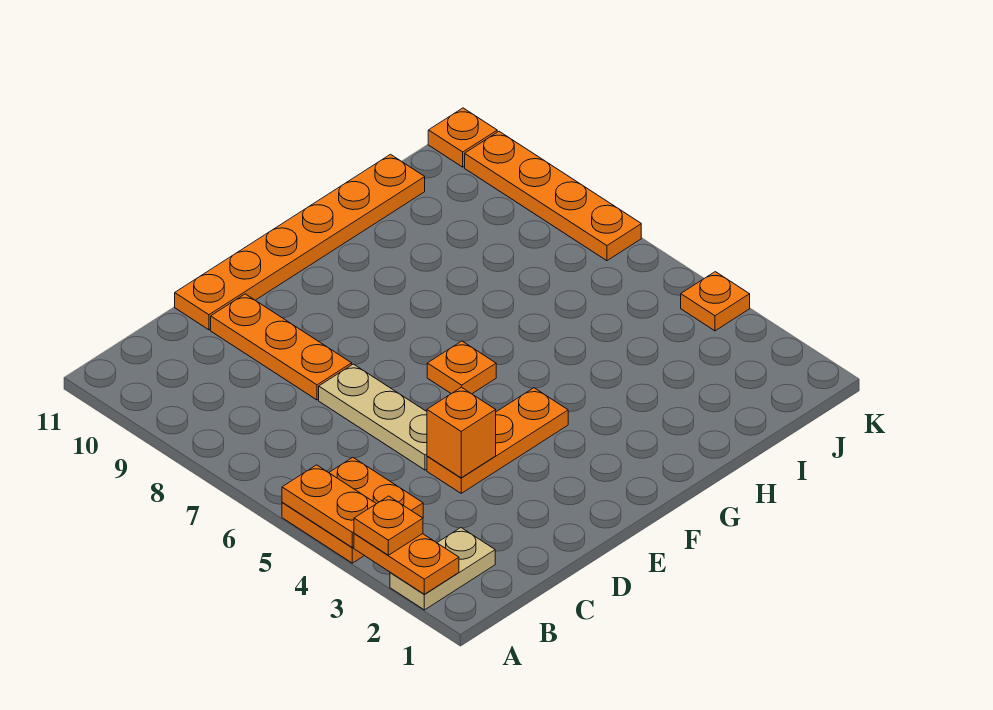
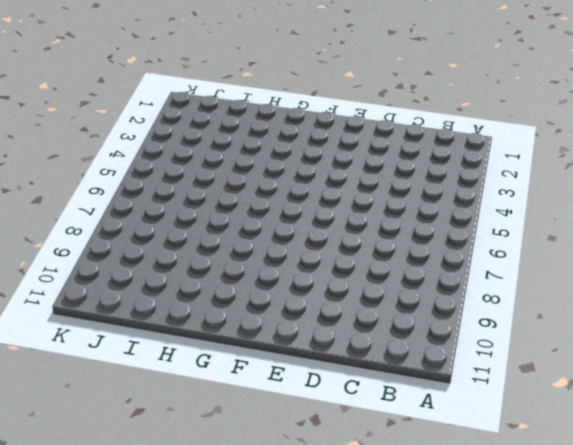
none -> tan plate A2:B2 level 1
none -> orange plate A4:B5 level 1
none -> orange plate D4:F4 level 1

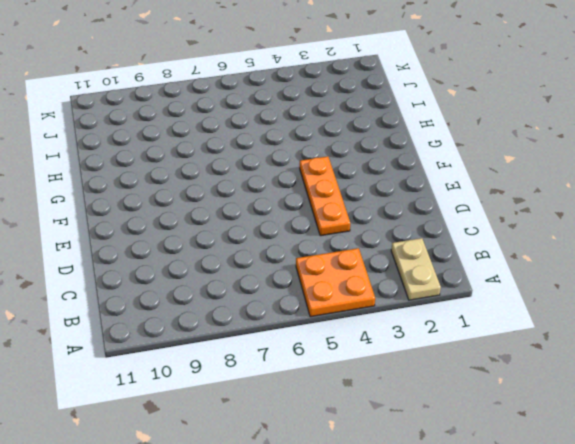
none -> tan plate D5:D7 level 1
none -> orange plate D8:D10 level 1
none -> orange plate D11:I11 level 1

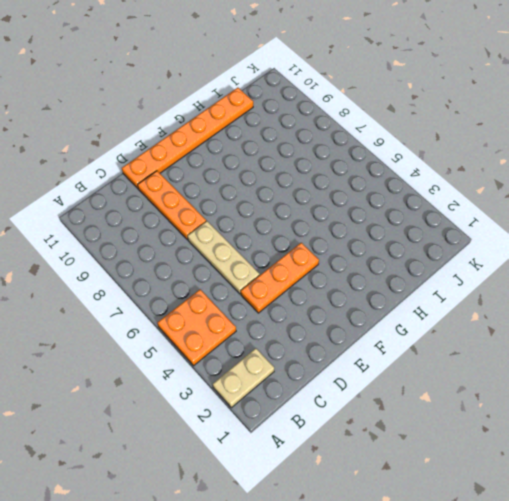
none -> orange plate F6 level 1
none -> orange plate K4 level 1
none -> orange plate K7:K10 level 1

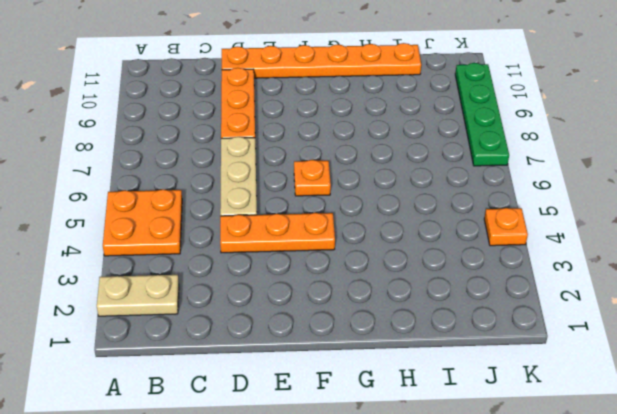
green plate K7:K10 level 1 -> orange plate K7:K10 level 1
none -> orange plate K11 level 1
none -> orange plate A2:A3 level 2
none -> orange plate A4:A5 level 2

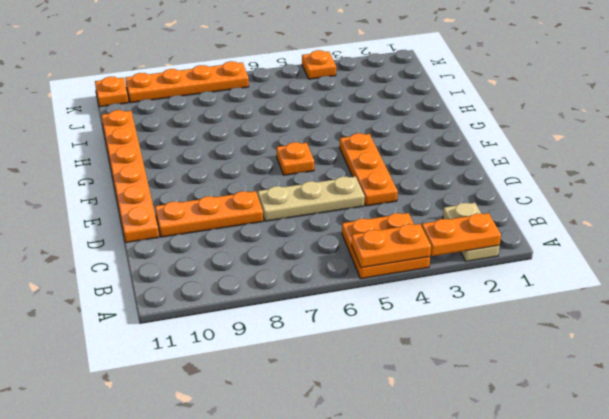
none -> orange brick D4 level 2
none -> orange plate A3 level 3

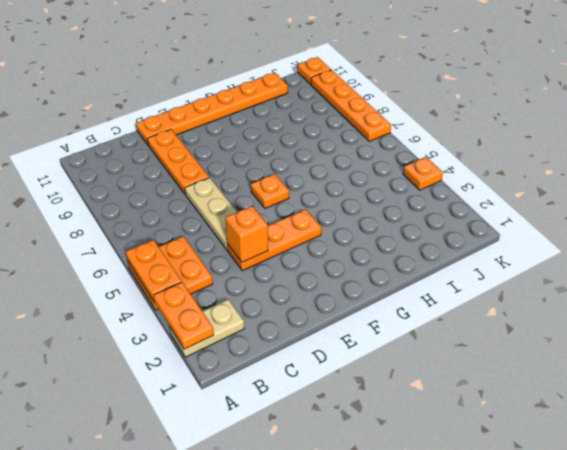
none -> orange plate A3 level 3

